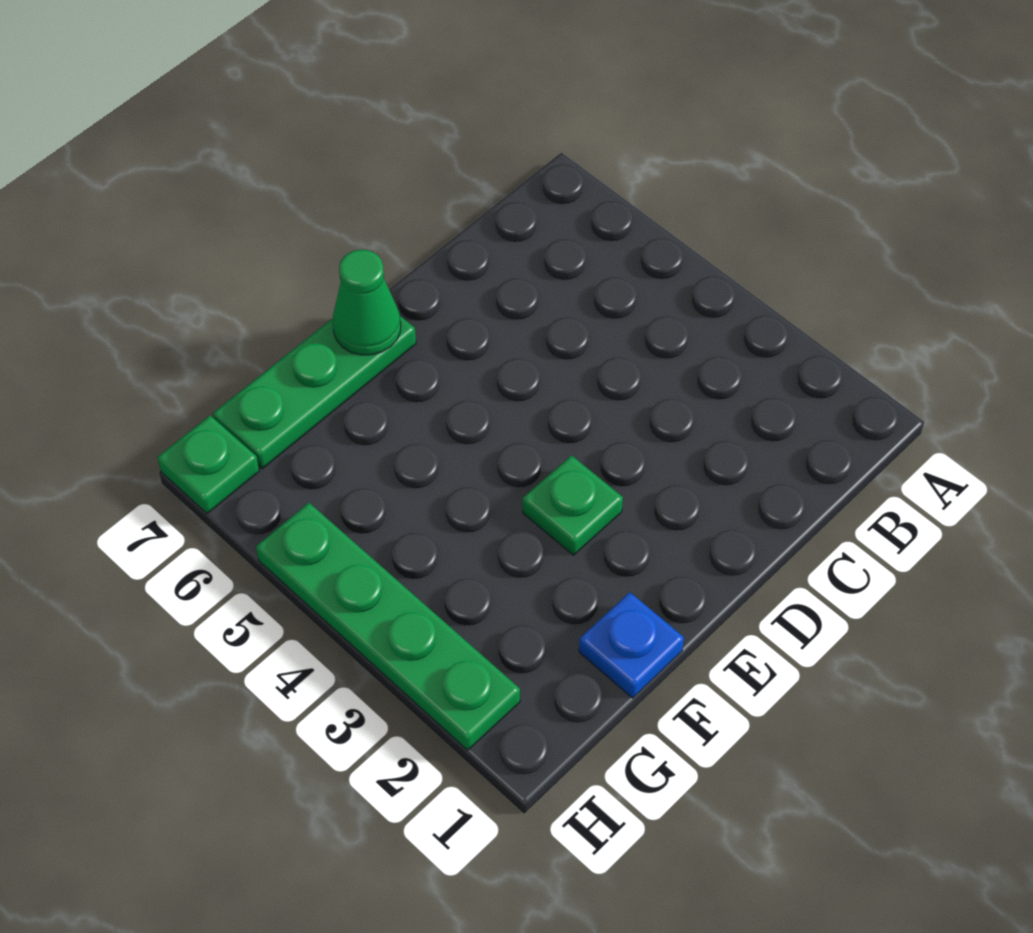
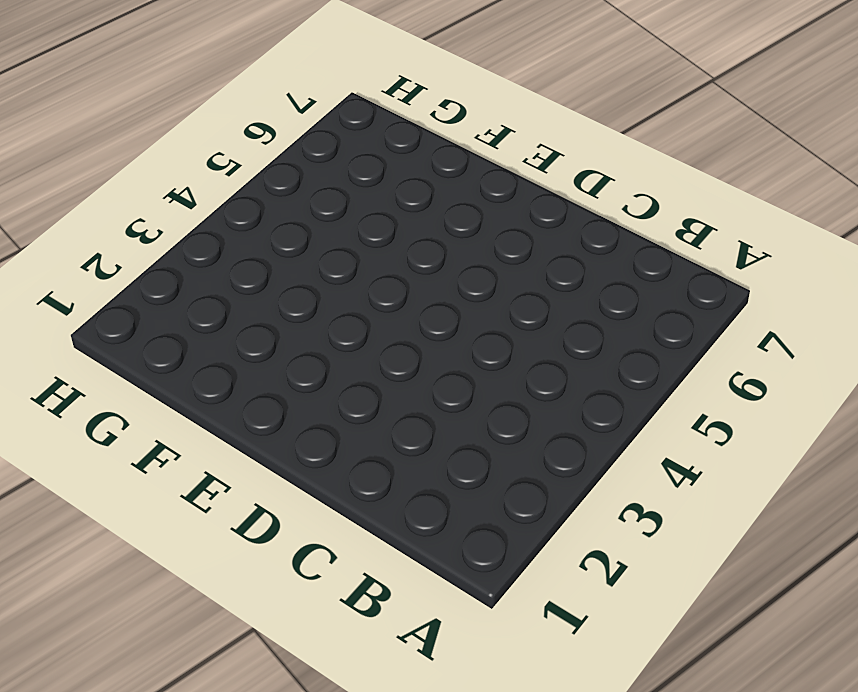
none -> green plate E3 level 1
none -> green plate E7:G7 level 1

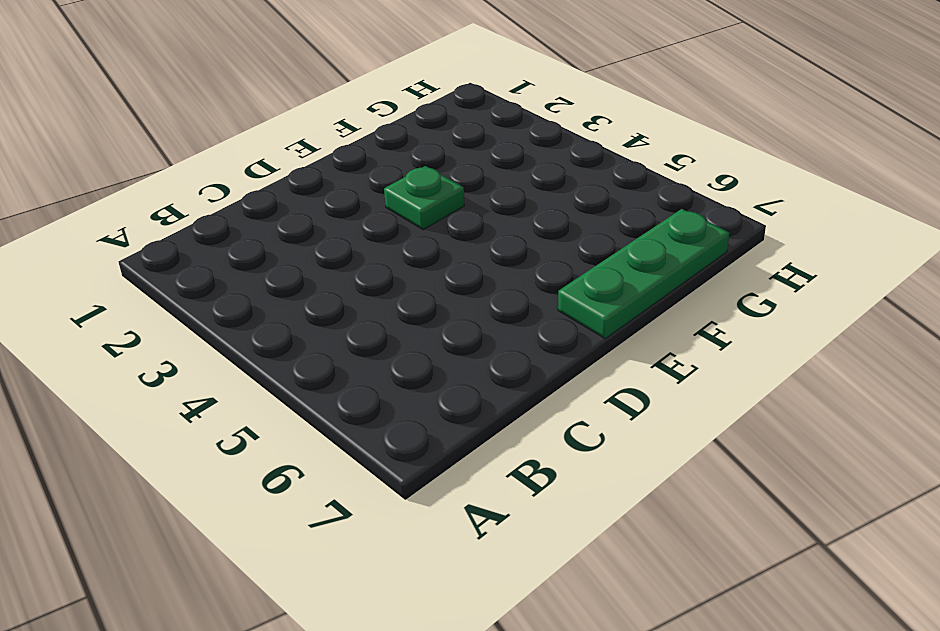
none -> blue plate F1 level 1
none -> green plate H2:H5 level 1

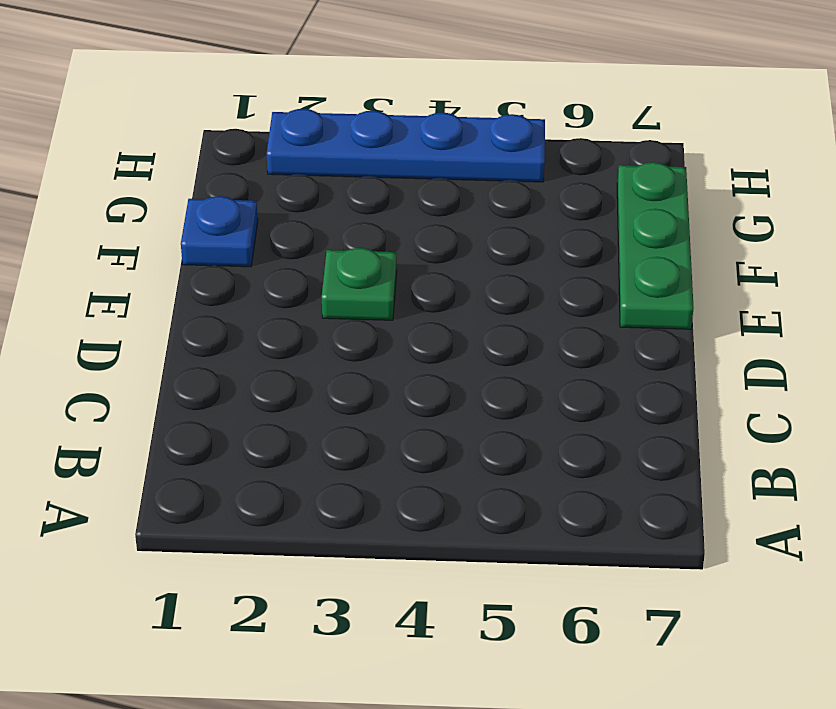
blue plate H2:H5 level 1 -> green plate H2:H5 level 1
none -> green plate H7 level 1
none -> green cone E7 level 2

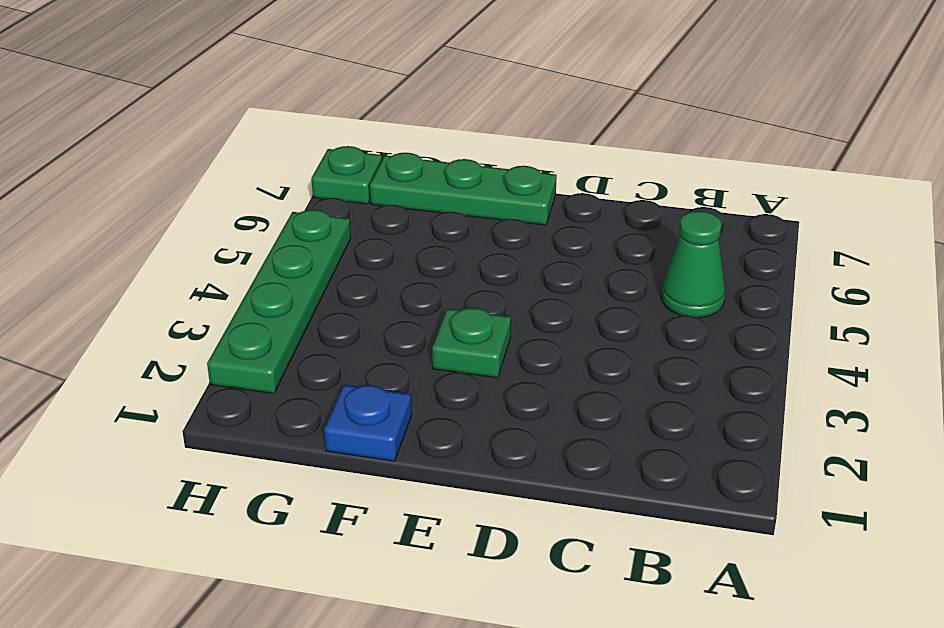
green cone B5 level 1 -> green cone E7 level 2

